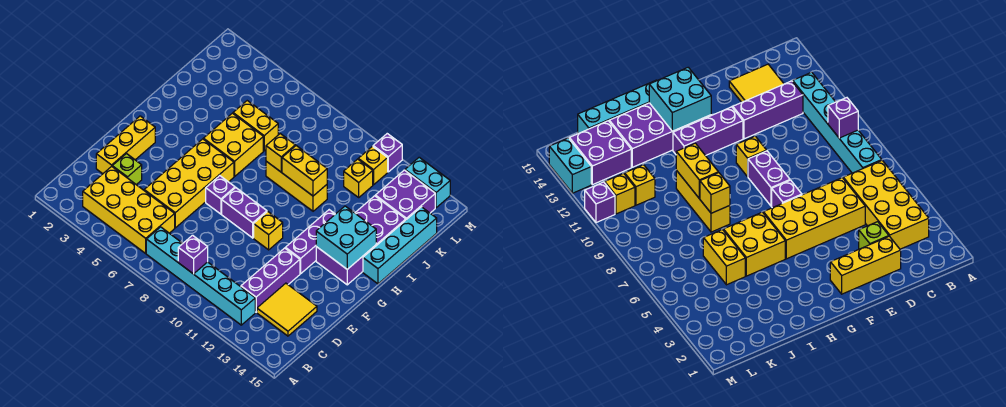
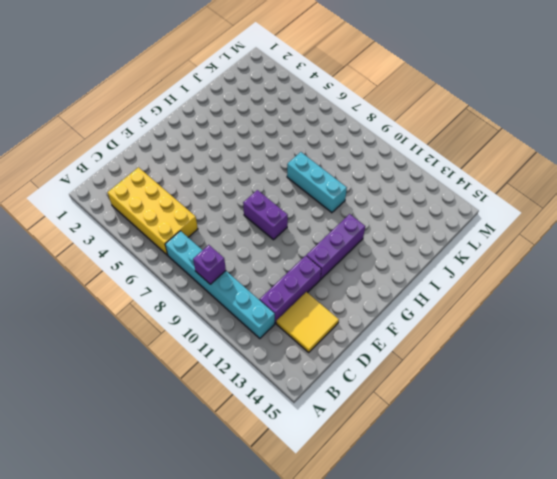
cyan brick I8:I10 level 1 -> yellow brick I8:I10 level 1
none -> yellow brick D2:F2 level 1
none -> lime brick D3 level 1
none -> yellow brick D5:G6 level 1

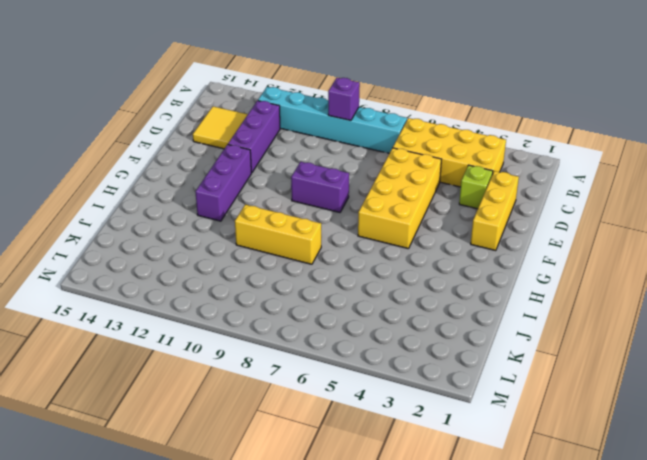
none -> purple brick F7 level 1
none -> yellow brick F10 level 1
none -> purple brick G13:J14 level 1

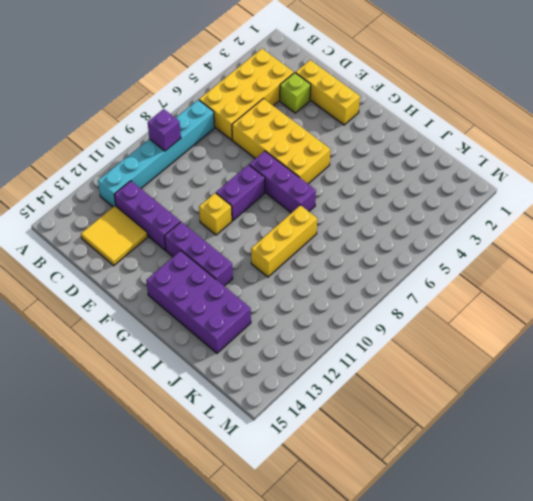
purple brick F7:H7 level 1 -> purple brick F7 level 1
none -> yellow brick H5:I6 level 1
none -> cyan brick H15:K15 level 1
none -> yellow brick J5:J6 level 1

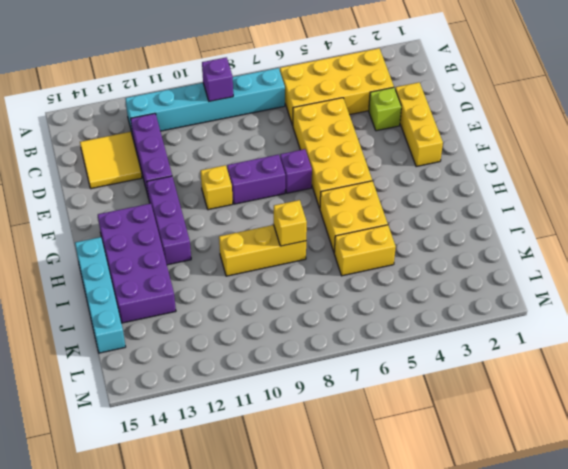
none -> yellow brick K11 level 1
none -> purple brick K13:L14 level 1
none -> yellow brick L11 level 1

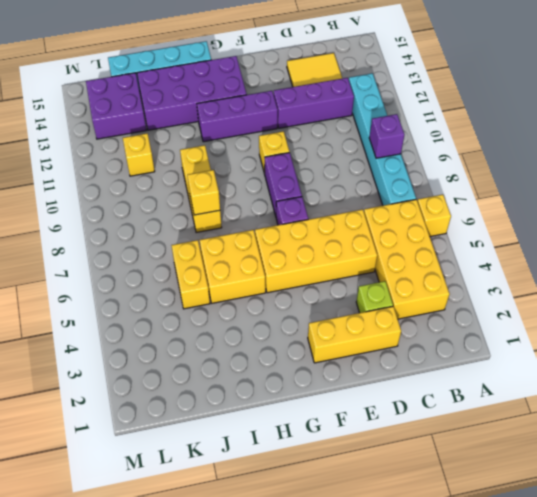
yellow brick A6 level 1 -> yellow brick L11 level 1
none -> purple brick M11 level 1
none -> cyan brick M13:M14 level 1
none -> cyan brick G13:H14 level 2

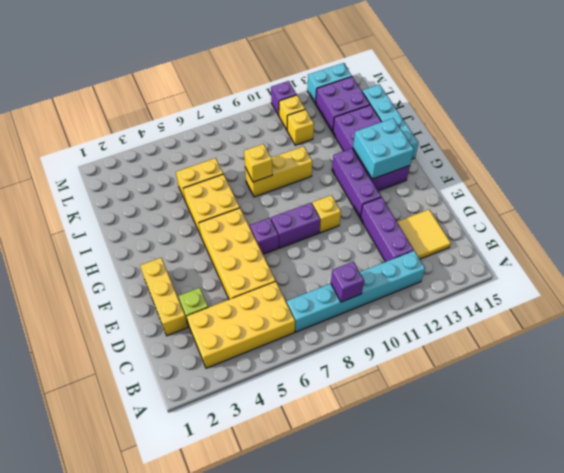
none -> yellow brick I9:I10 level 2

